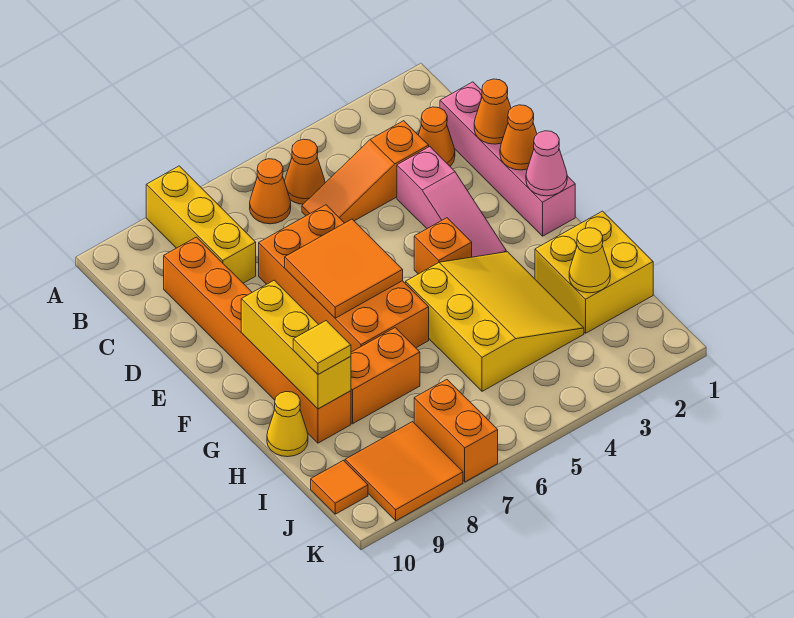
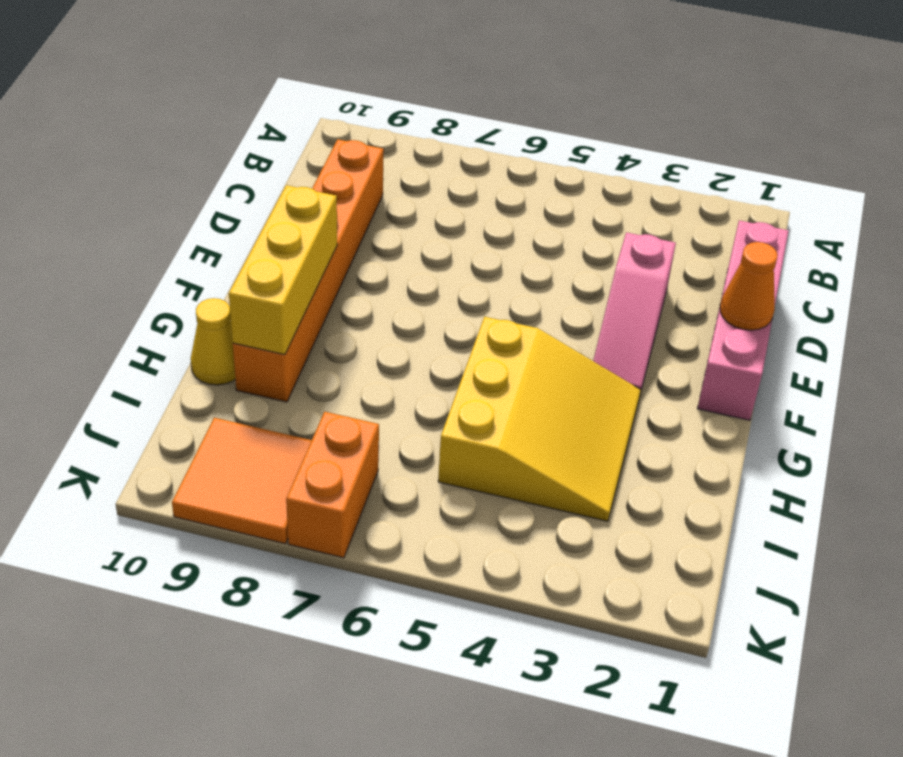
none -> yellow brick A8:C8 level 1
none -> orange cone B5 level 1
none -> orange cone B6 level 1

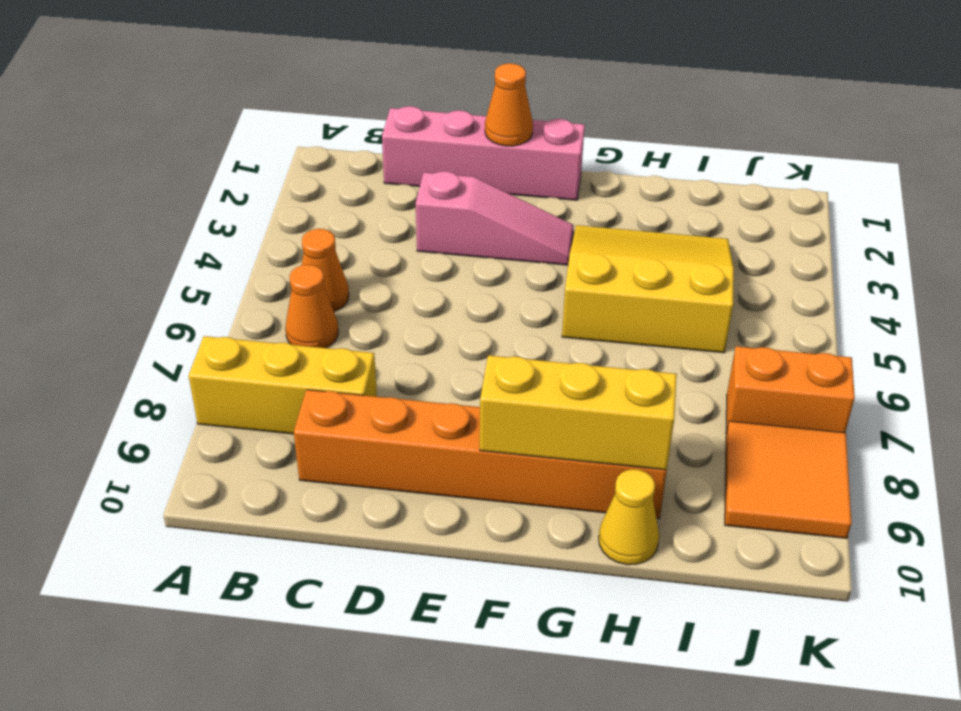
none -> orange cone C2 level 1
none -> orange slope C3:C5 level 1 top 3
none -> orange brick D6:G7 level 1

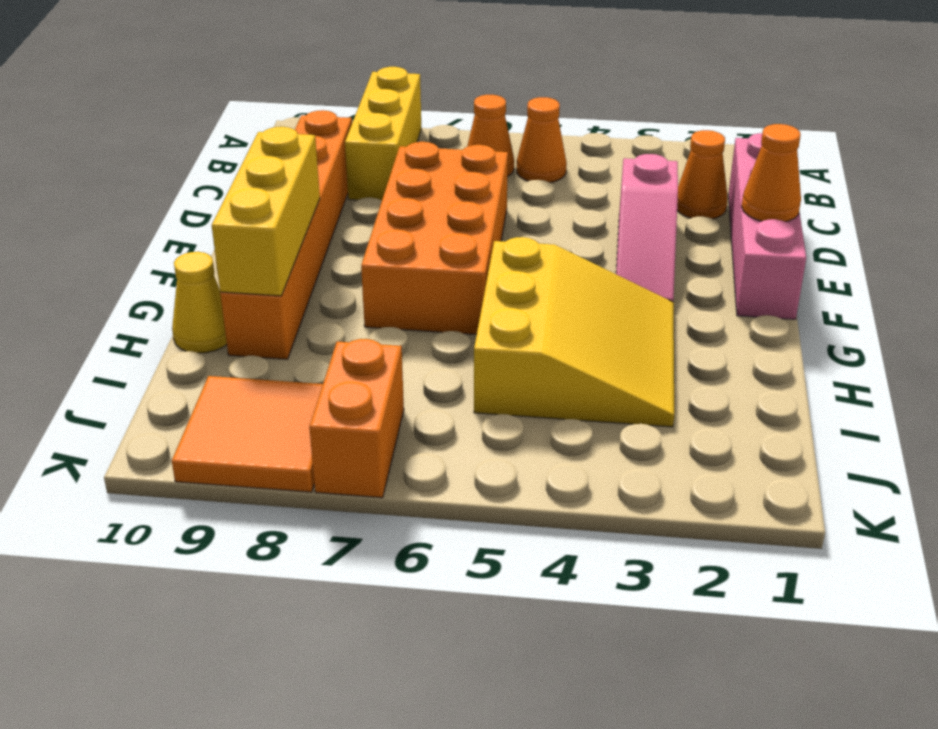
none -> orange slope C3:C5 level 1 top 3
none -> orange brick F4 level 1
none -> yellow brick H1:I2 level 1

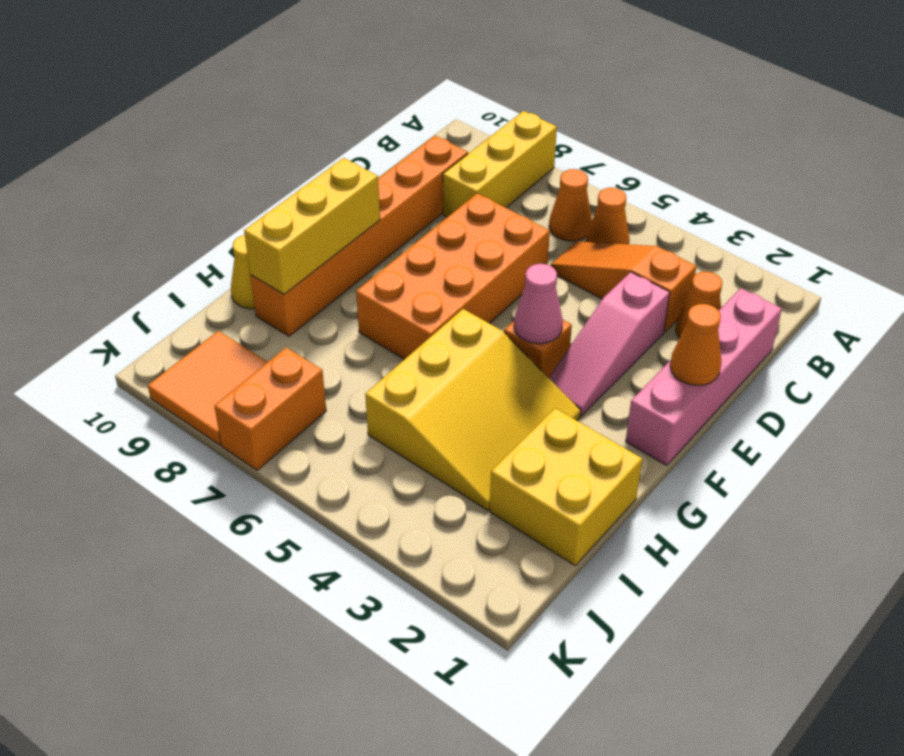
pink cone F4 level 2 -> pink cone F1 level 2
none -> orange brick H7:H8 level 1
none -> orange tile J10 level 1
none -> orange cone D1 level 2

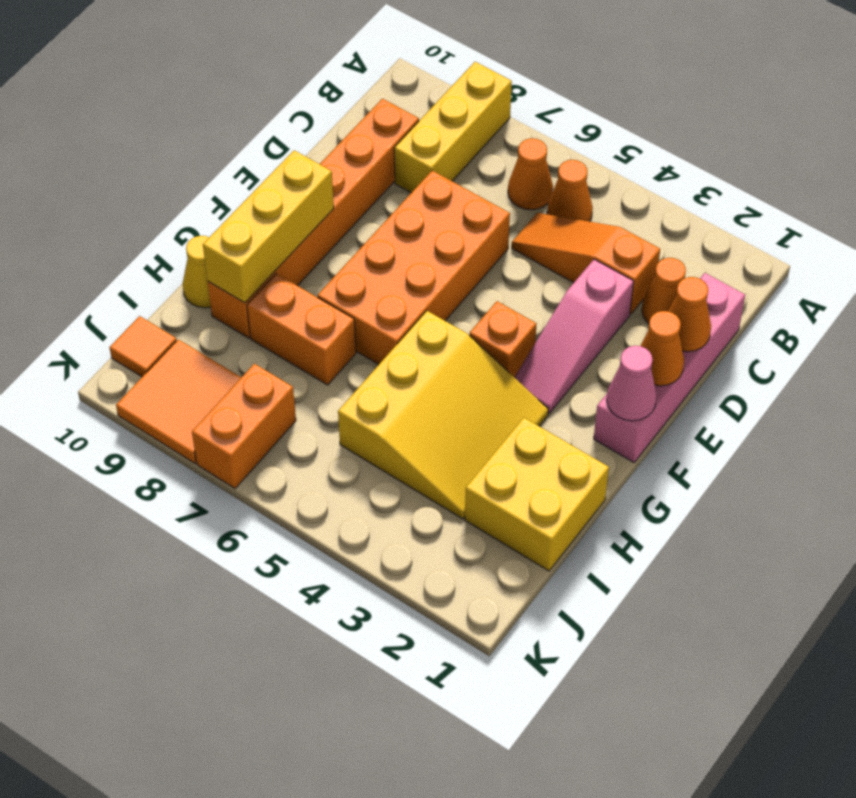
none -> orange tile E6:F7 level 2
none -> yellow cone I2 level 2
none -> yellow tile H9 level 3

